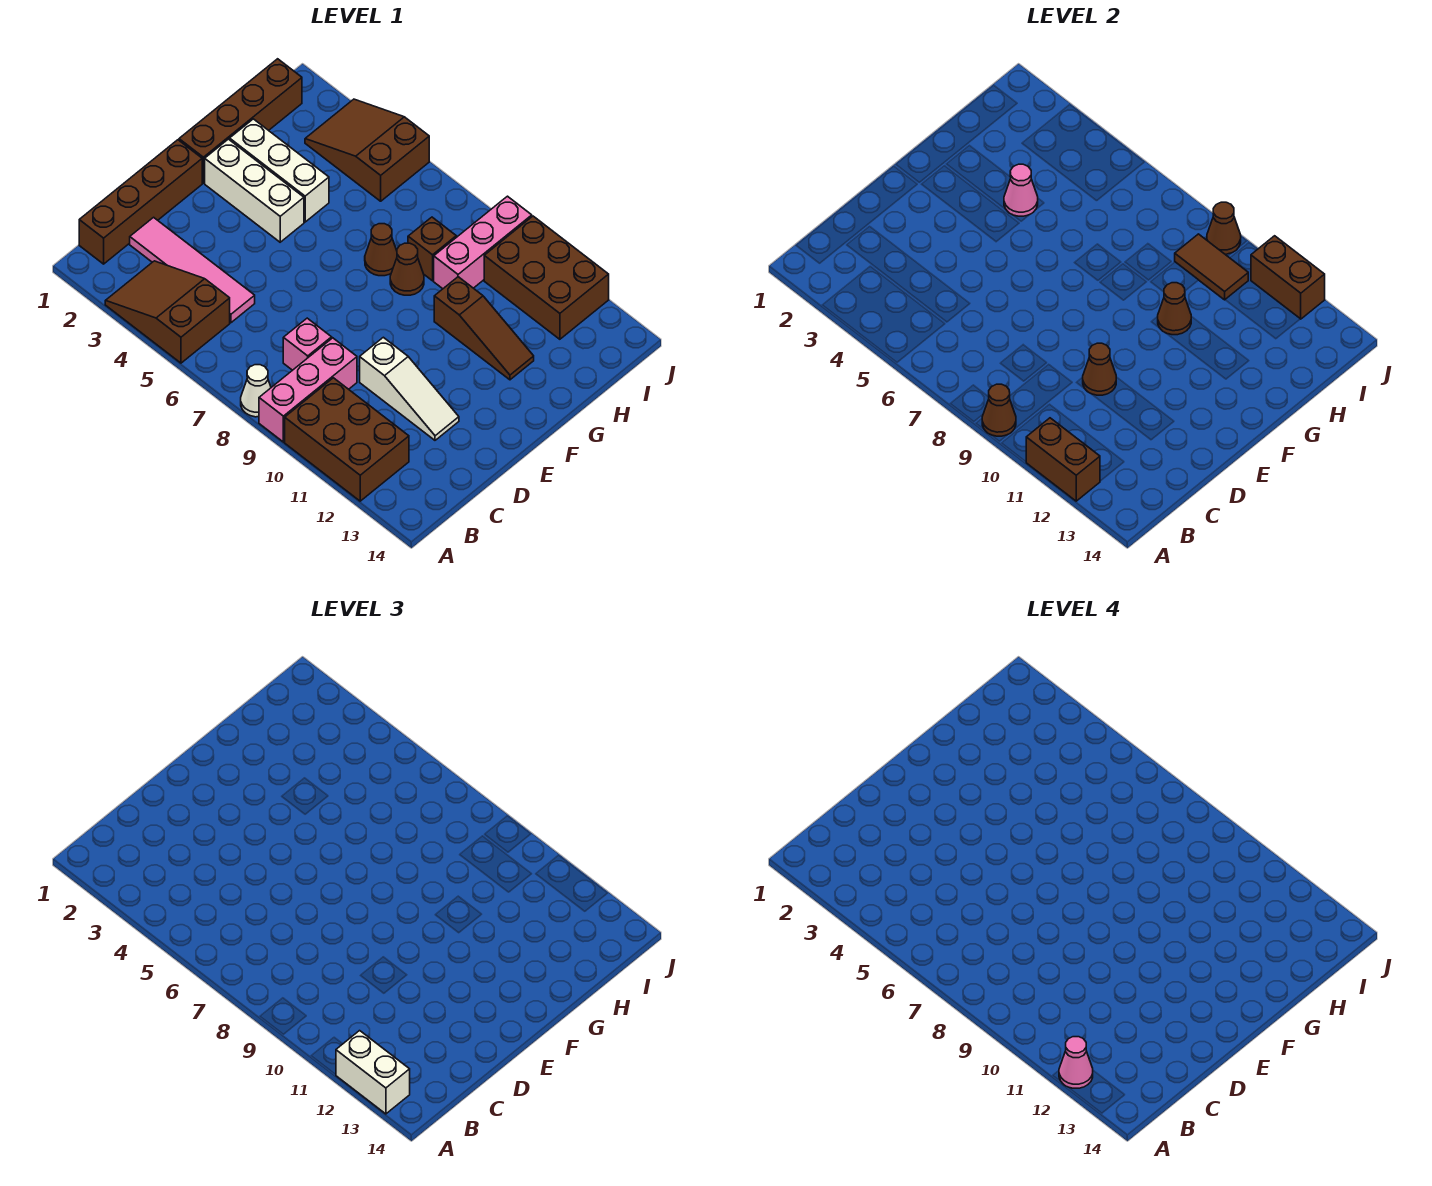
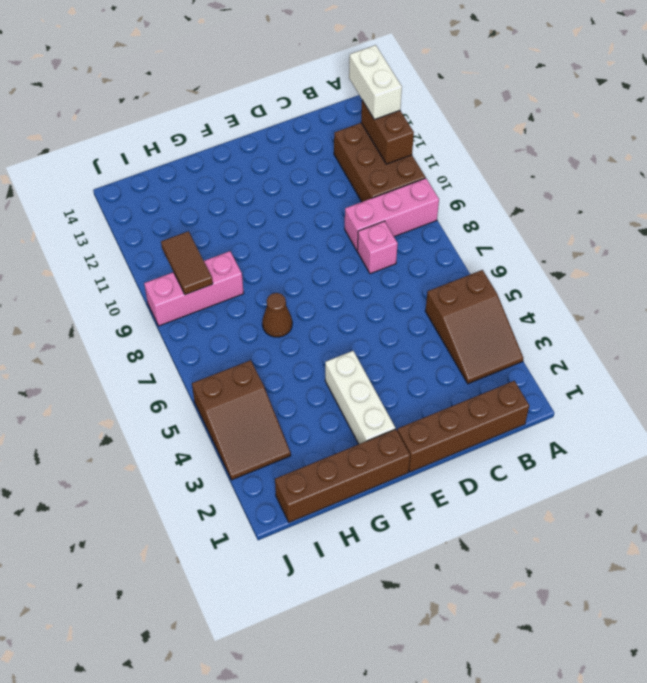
none -> white cone A8 level 1
none -> pink tile C2:C5 level 1
none -> white slope D10:D12 level 1 top 10

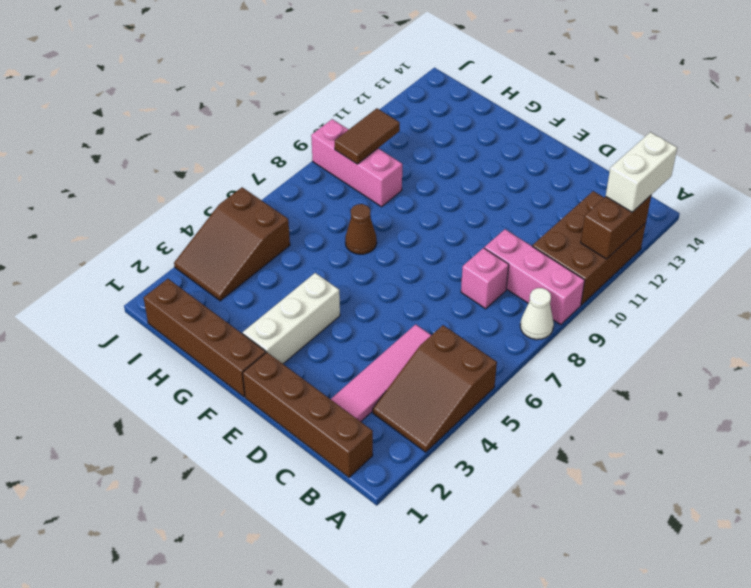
none -> white slope D10:D12 level 1 top 10
none -> white brick G2:G4 level 1
none -> brown cone G8 level 1

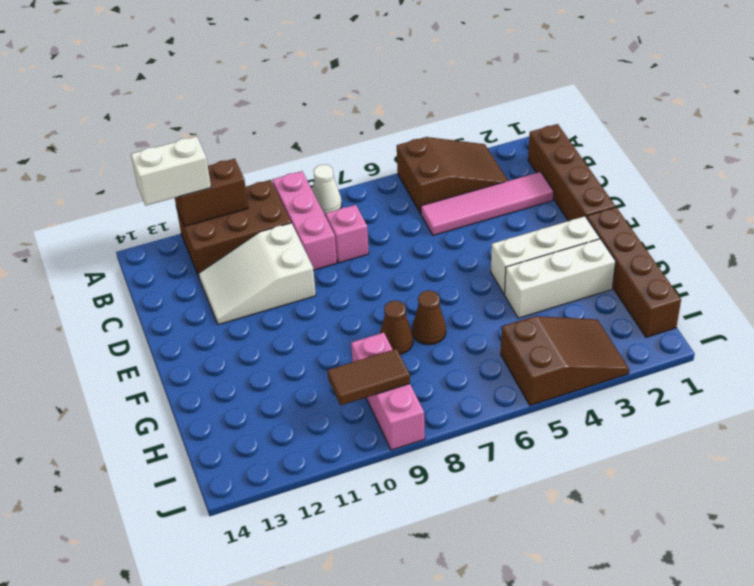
white slope C10:D12 level 1 top 10 -> white slope D10:D12 level 1 top 10
none -> brown slope G10:G12 level 1 top 10
none -> brown brick H8 level 1
none -> brown brick I10:J12 level 1

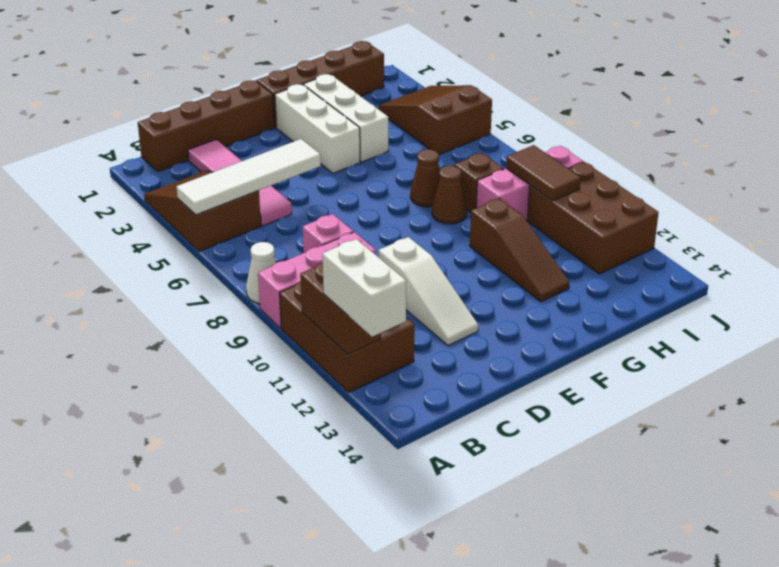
white tile A5:D5 level 2 -> none
none -> brown cone A9 level 2
none -> brown cone D10 level 2
none -> pink cone G4 level 2

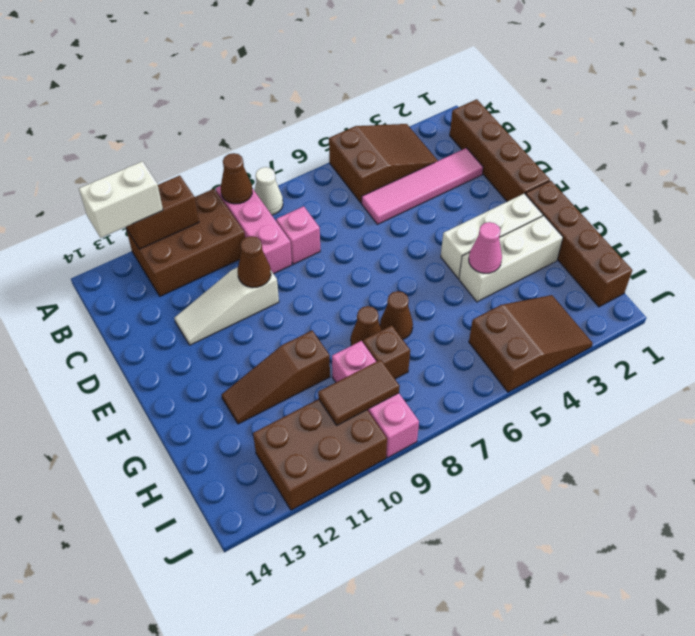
none -> brown cone G10 level 2
none -> brown cone J9 level 2
none -> brown brick J11:J12 level 2

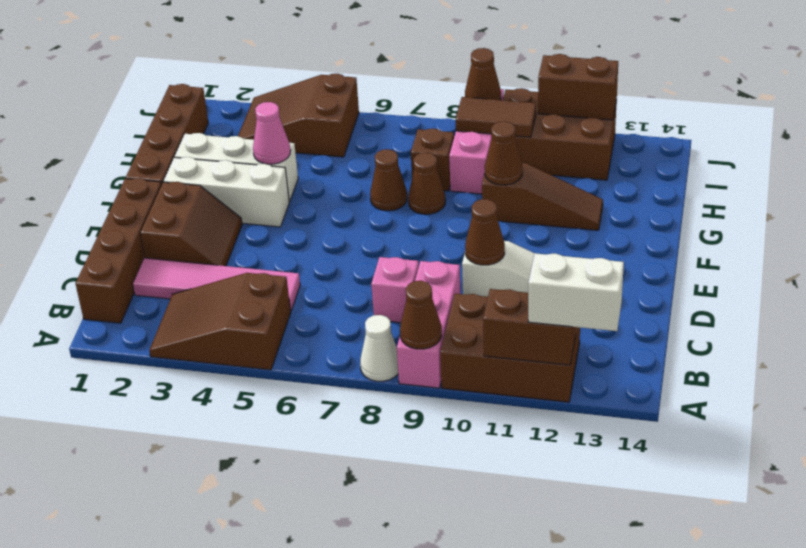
brown slope D2:E3 level 1 top 2 -> none
none -> pink cone A12 level 4

